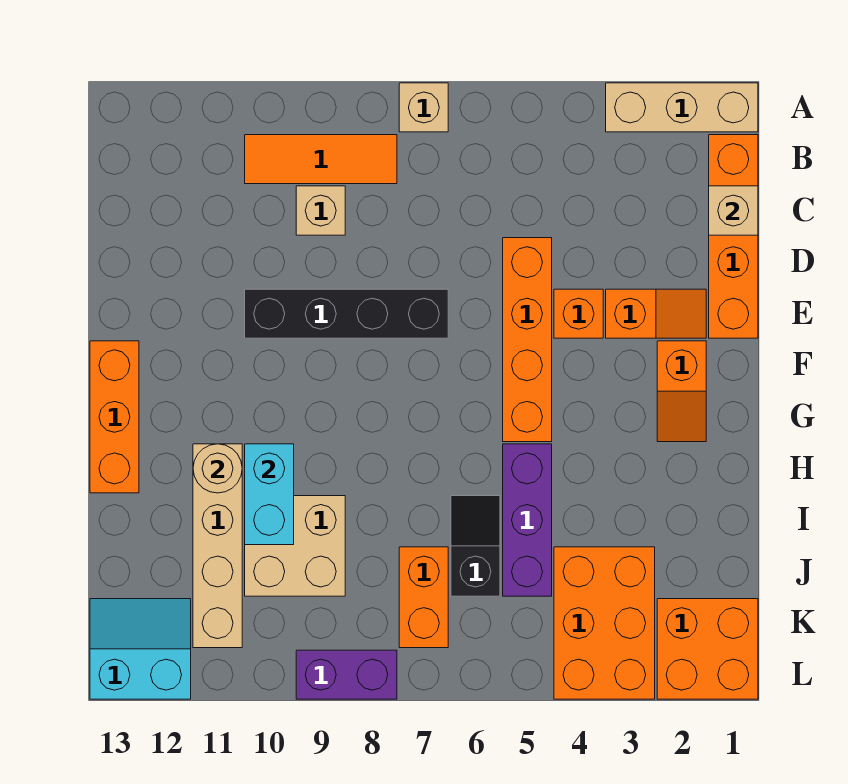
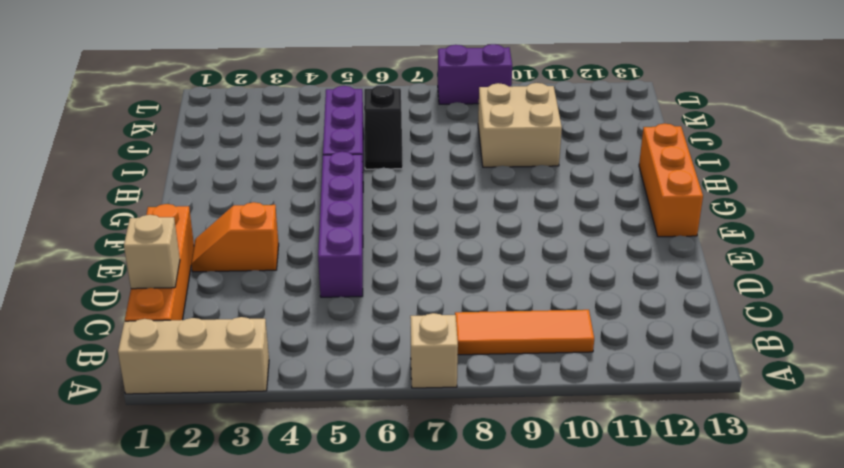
purple brick D5:G5 level 1 -> orange brick D5:G5 level 1
none -> tan brick C9 level 1
none -> orange brick E4 level 1
none -> black brick E7:E10 level 1

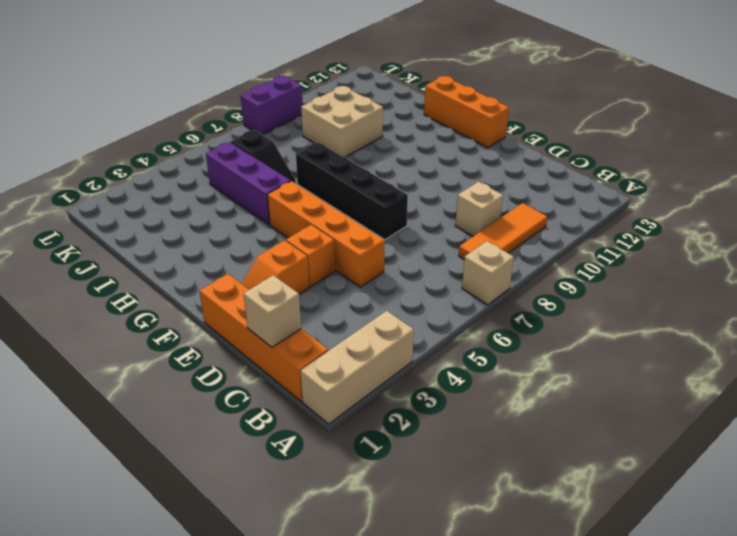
black brick E7:H7 level 1 -> black brick E7:E10 level 1
none -> orange slope F2:G2 level 1 top F
none -> tan brick H11:K11 level 1
none -> orange brick J3:L4 level 1

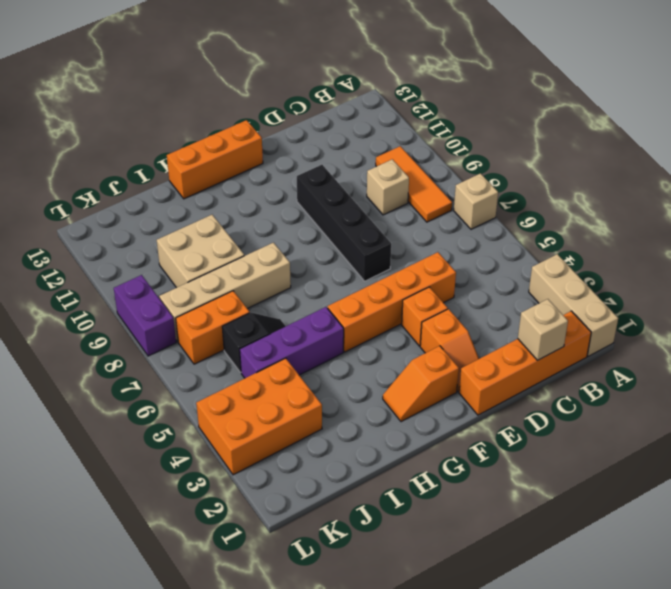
tan brick H8:K8 level 1 -> tan brick H11:K11 level 1
none -> orange brick K1:L2 level 1
none -> cyan slope K12:L13 level 1 top L
none -> cyan brick H10:I10 level 2

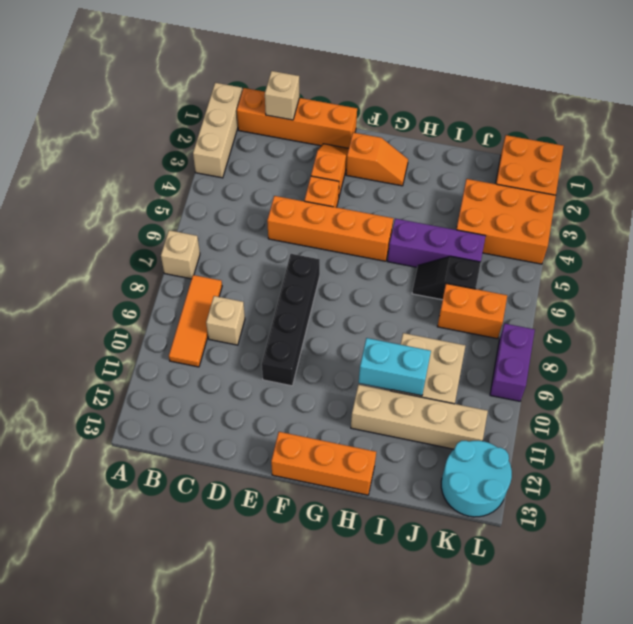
cyan round brick K12:L13 level 1 -> cyan slope K12:L13 level 1 top L
none -> tan round brick H11 level 2

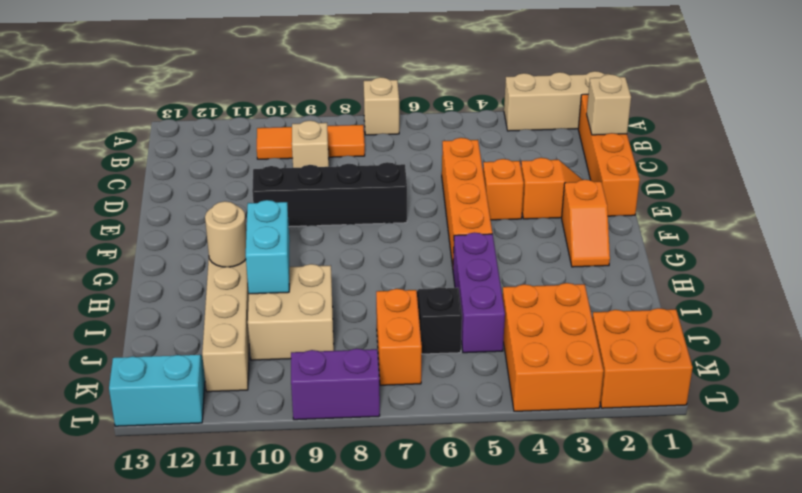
none -> orange brick F13:H13 level 1

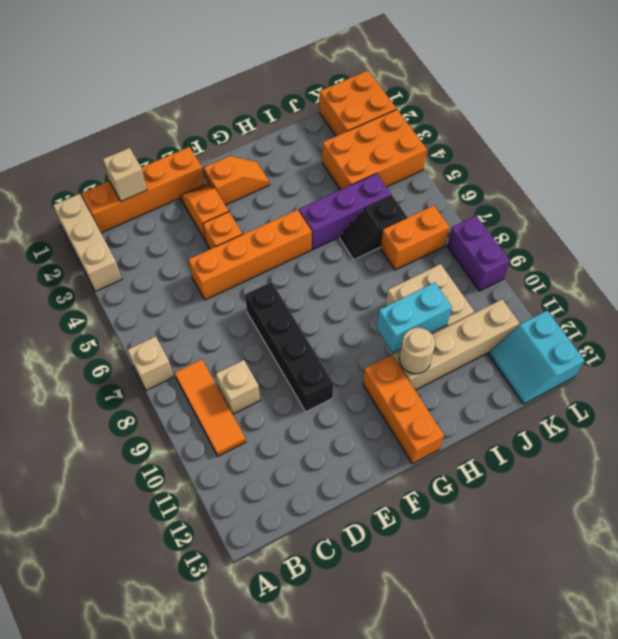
orange brick G11:G13 level 1 -> orange brick F13:H13 level 1

